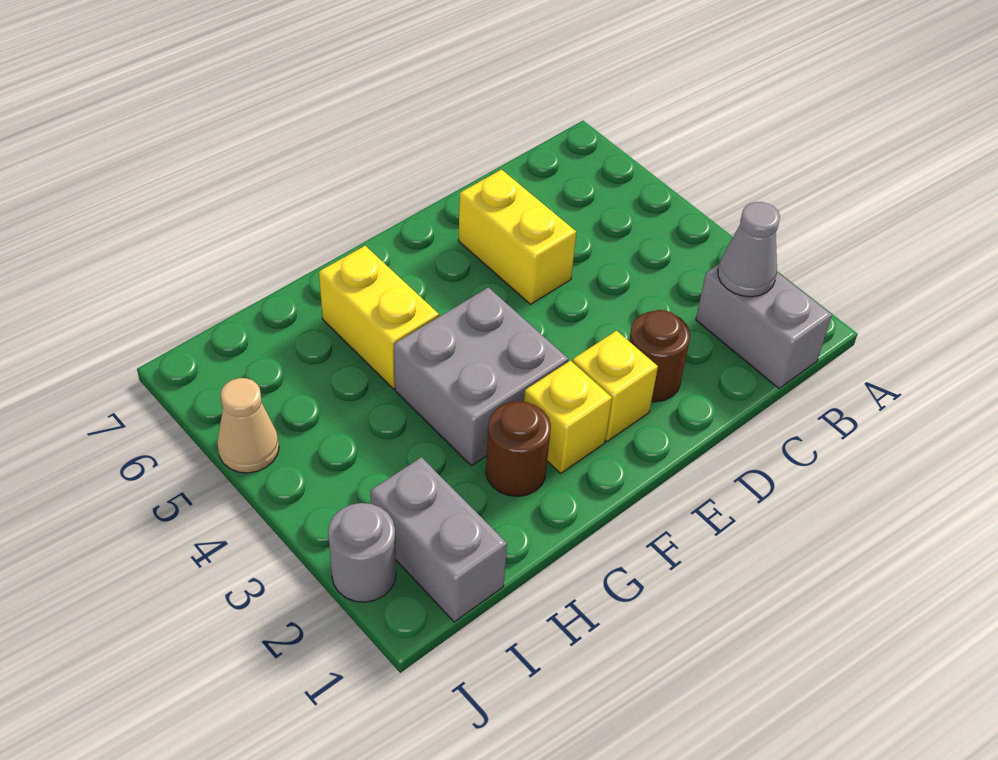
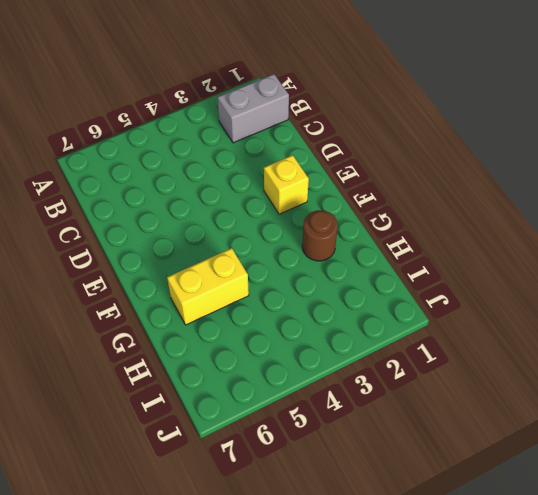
none -> brown round brick D2 level 1
none -> yellow brick D5:D6 level 1
none -> yellow brick F2 level 1

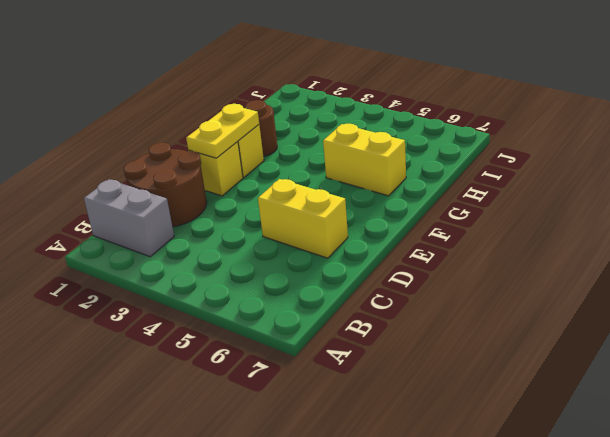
brown round brick C1:D2 level 1 -> brown round brick D2 level 1
yellow plate E2:F2 level 2 -> none
none -> grey brick F3:G4 level 1
none -> grey brick I1:I2 level 1
none -> grey round brick J2 level 1

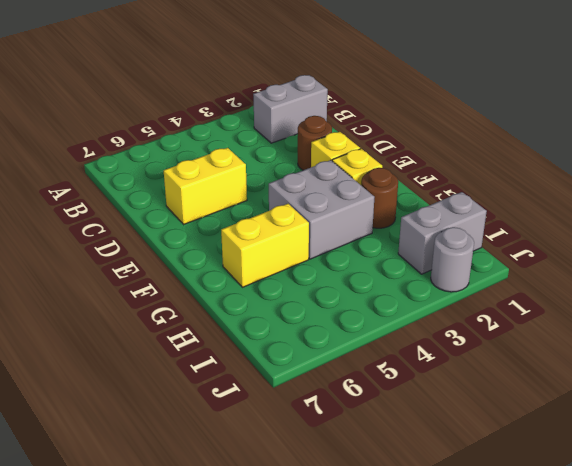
none -> tan cone J5 level 1
none -> grey cone B2 level 2

